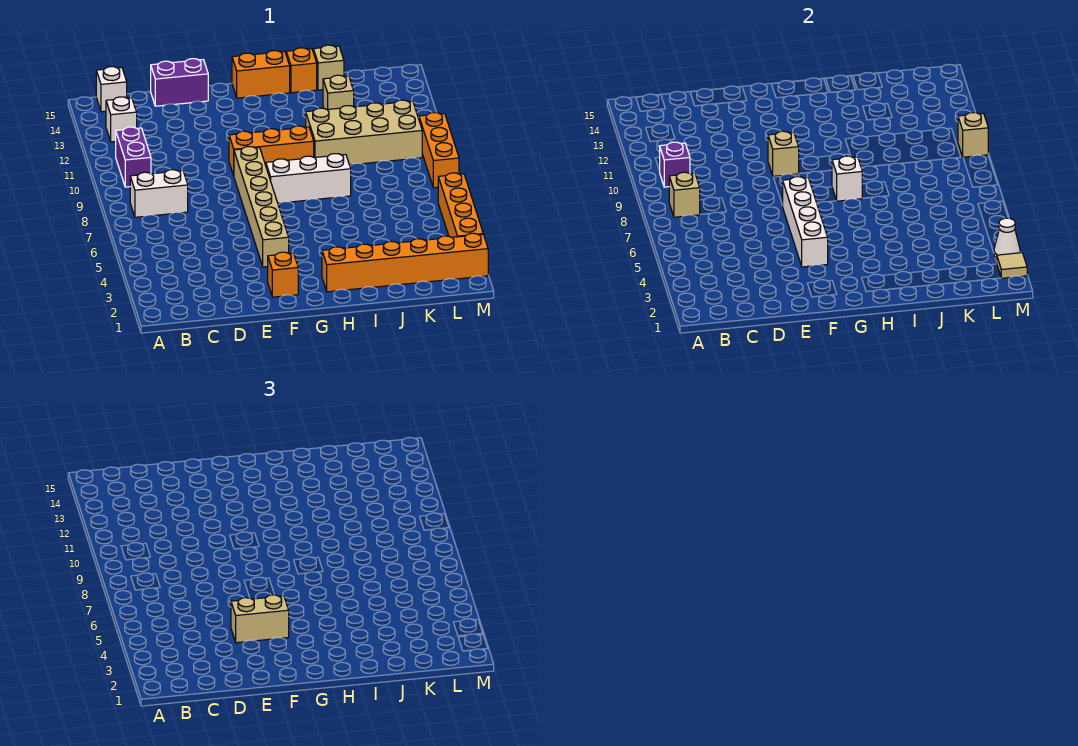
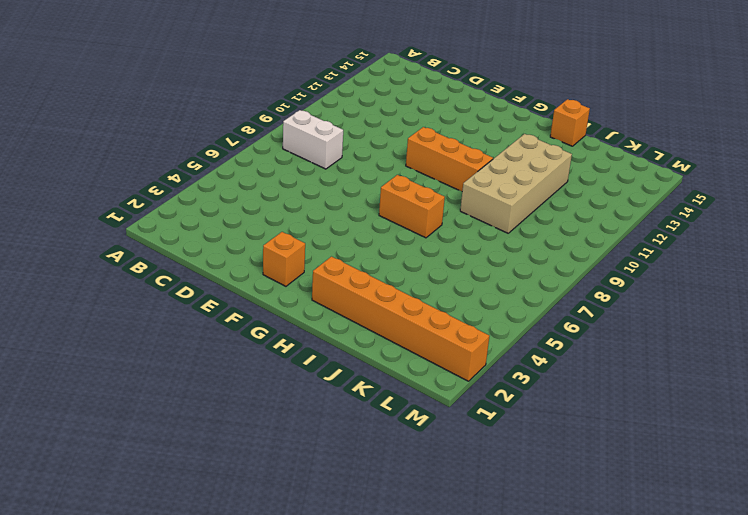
orange brick G7:H7 level 1 -> orange brick G15:H15 level 1
tan brick I9:J12 level 1 -> tan brick I10:L11 level 1
none -> purple brick B10:B11 level 1
none -> white brick B13 level 1
none -> white brick B15 level 1

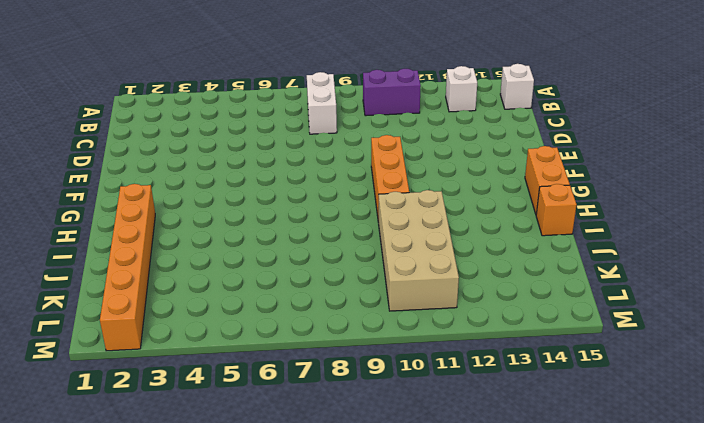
none -> purple brick D15:E15 level 1
none -> orange brick F2 level 1
none -> tan brick F4:F9 level 1

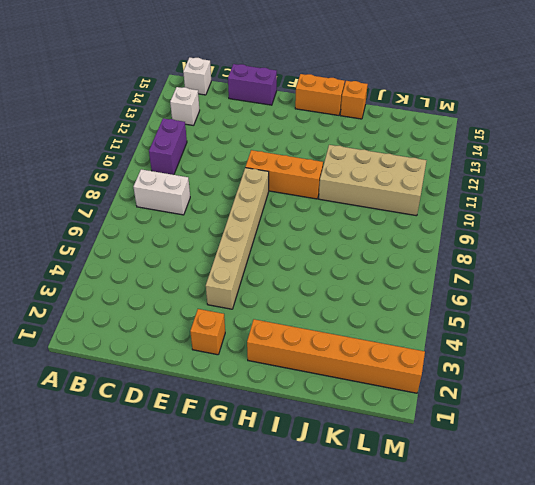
none -> white brick G8:I8 level 1
none -> tan brick J13 level 1
none -> tan brick J15 level 1

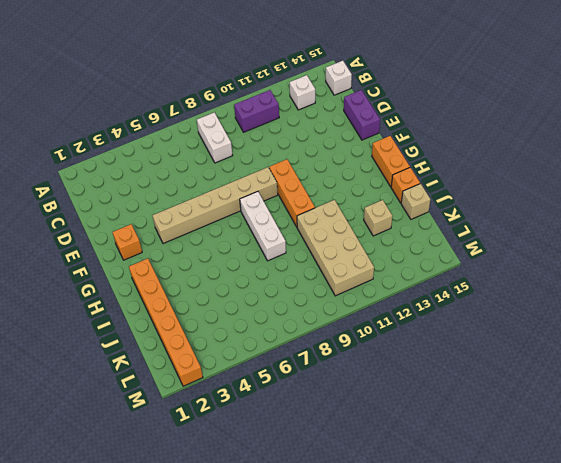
none -> orange brick M3:M6 level 1
none -> orange brick M8:M10 level 1
none -> tan brick B8 level 2

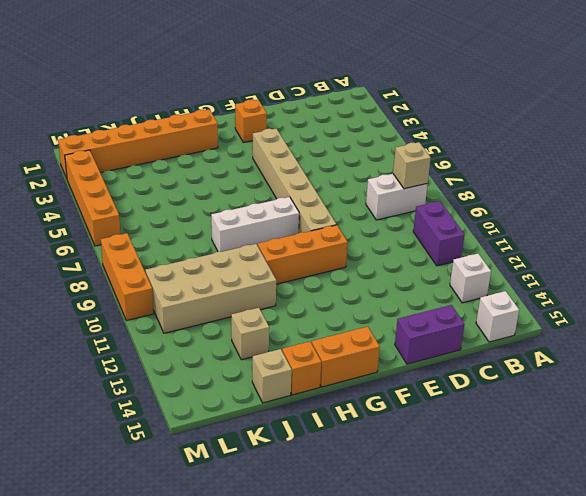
none -> purple brick B10 level 2
none -> white brick F4:F7 level 2
none -> tan brick F10 level 2

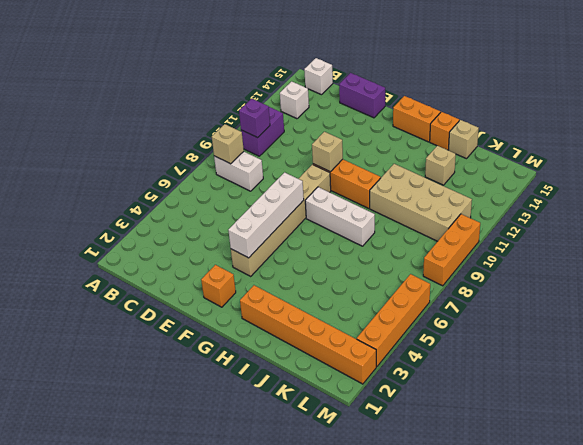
none -> white brick H8 level 2
none -> tan tile M2 level 2
none -> white cone M3 level 2

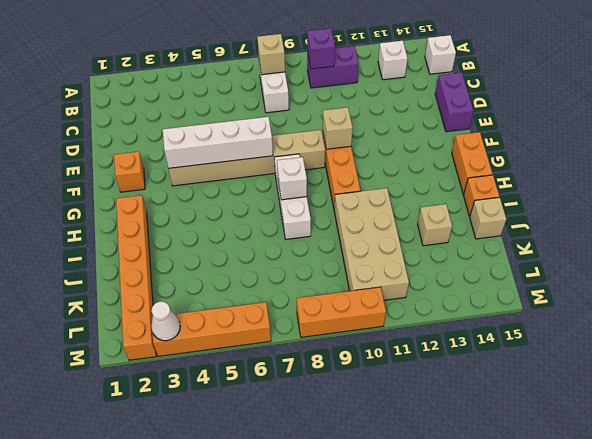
none -> tan tile M2 level 2
none -> tan brick M10 level 2
none -> tan brick E4:F4 level 3

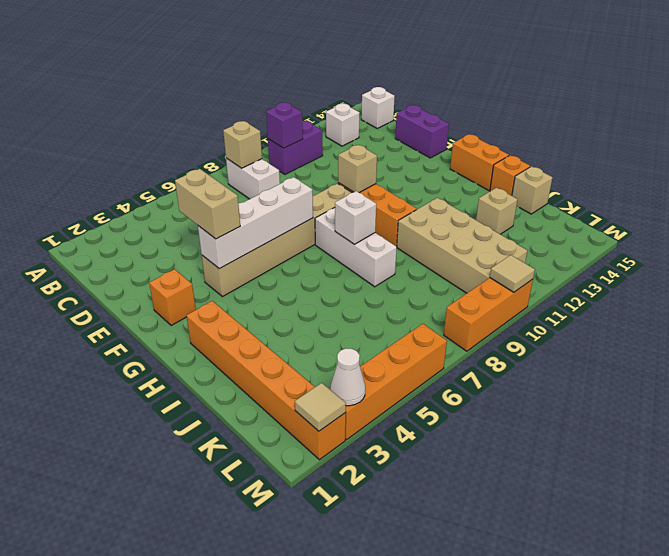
tan tile M10 level 2 -> tan brick M10 level 2

